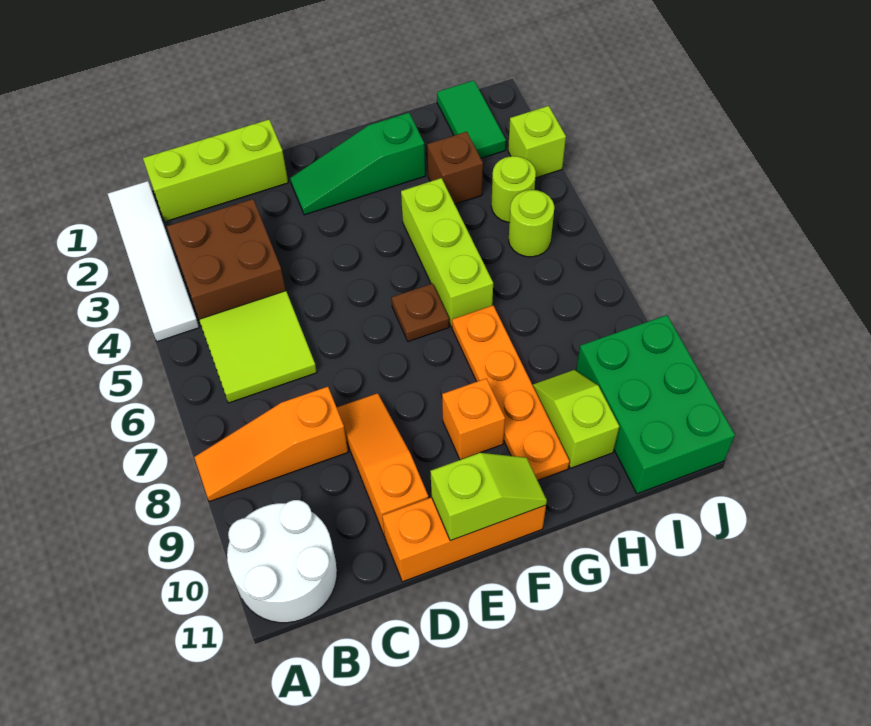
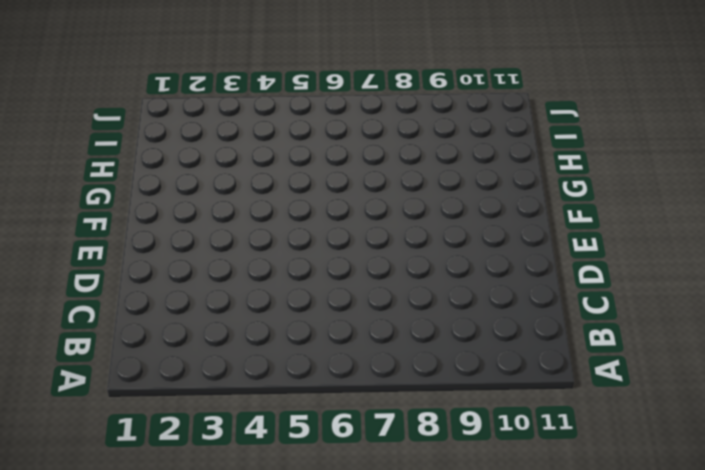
none -> white tile A1:A4 level 1
none -> orange slope A8:C8 level 1 top C
none -> white round brick A10:B11 level 1

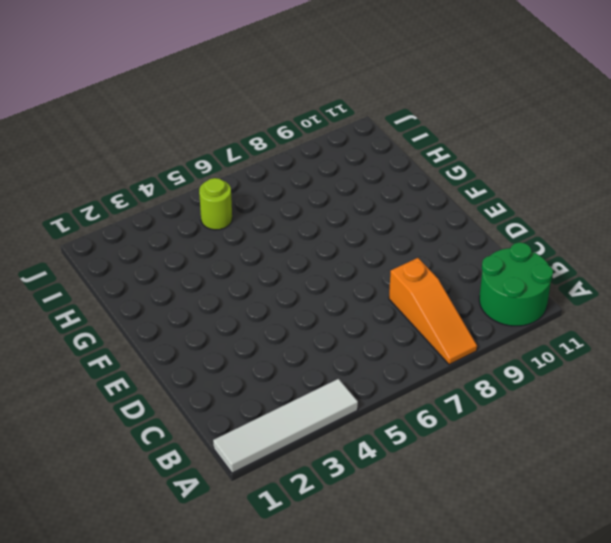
green round brick A10:B11 level 1 -> white round brick A10:B11 level 1
none -> lime brick B1:D1 level 1
none -> brown brick B3:C4 level 1
none -> lime tile B5:C6 level 1

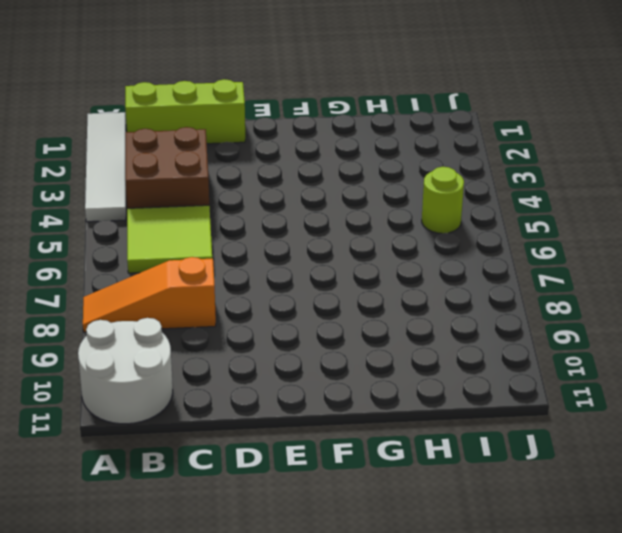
none -> orange slope D8:D10 level 1 top 10
none -> orange brick D11:F11 level 1
none -> green slope E2:G2 level 1 top G

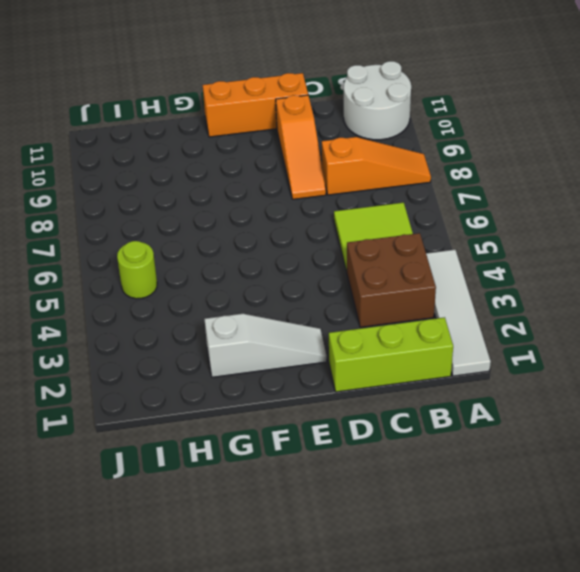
white slope E2:G2 level 1 top G -> green slope E2:G2 level 1 top G
none -> brown plate F6 level 1
none -> orange brick F9 level 1
none -> lime brick G4:G6 level 1

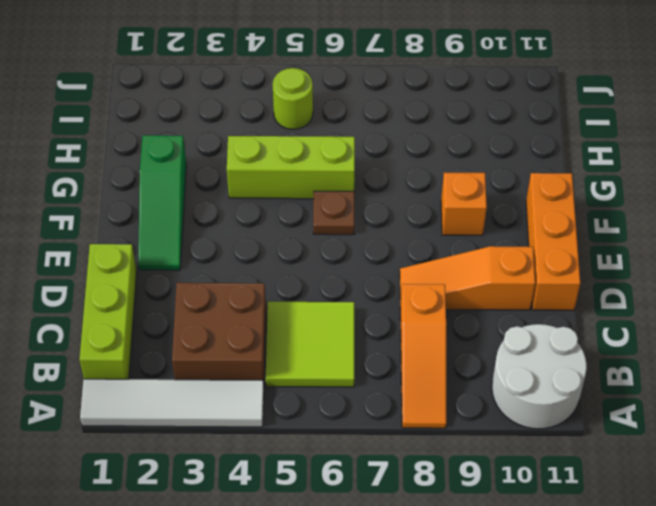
none -> orange plate G7:G10 level 1
none -> brown brick H3 level 1
none -> lime slope H9:H10 level 1 top 10

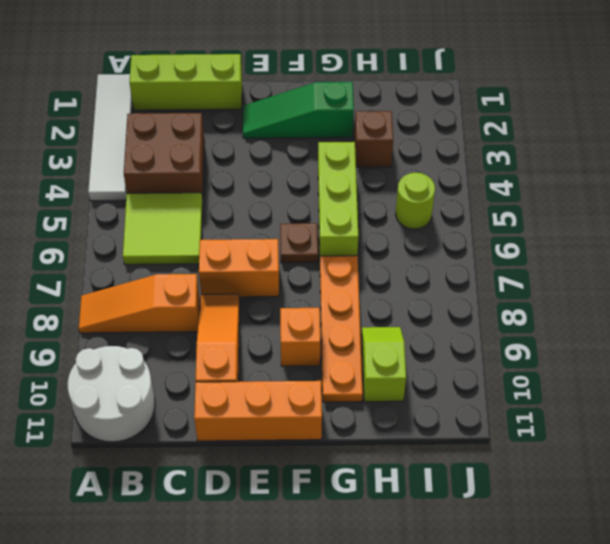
orange brick D7:E7 level 1 -> none
none -> green tile I1:I2 level 1
none -> lime round brick I4 level 1
none -> green brick I9:J11 level 1

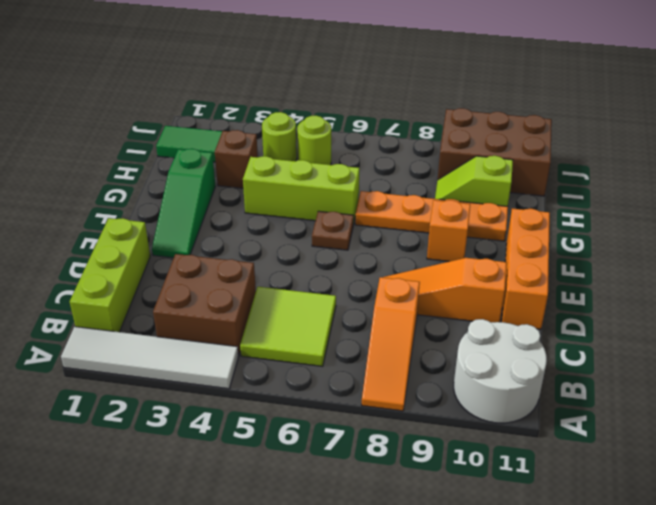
brown brick I9:J11 level 1 -> green brick I9:J11 level 1
none -> lime brick J3 level 1
none -> lime slope E11:F11 level 2 top E

